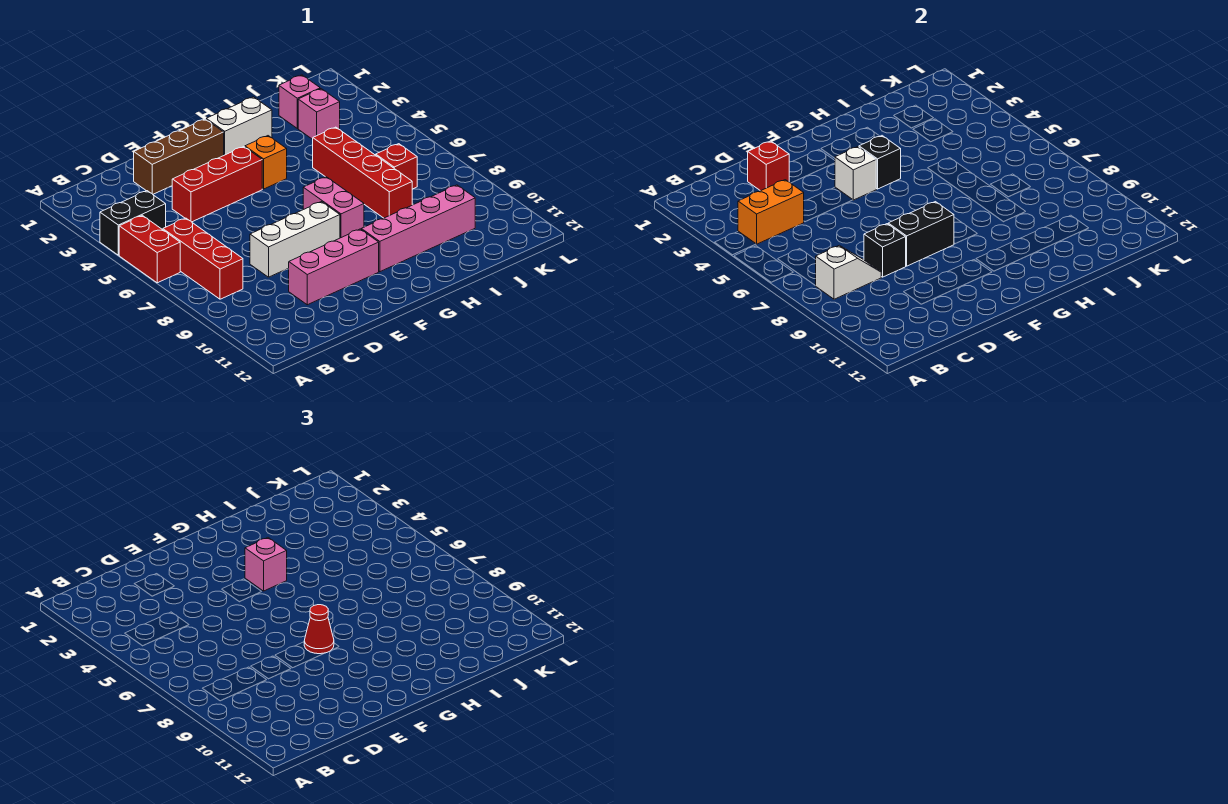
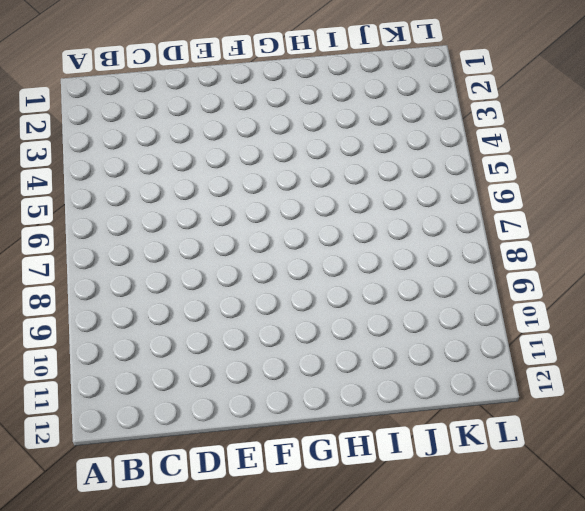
none -> black brick A4:B4 level 1
none -> red brick A5:A6 level 1
none -> red brick B6:B8 level 1

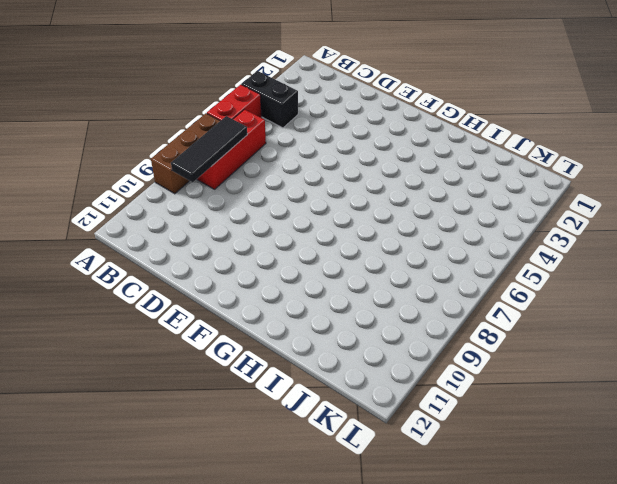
brown brick A7:A9 level 1 -> brown brick D2:F2 level 1
black tile B7:B9 level 2 -> white slope B8:C8 level 2 top B
none -> red brick D4:F4 level 1
none -> white brick D8:F8 level 1
none -> pink brick D10:F10 level 1

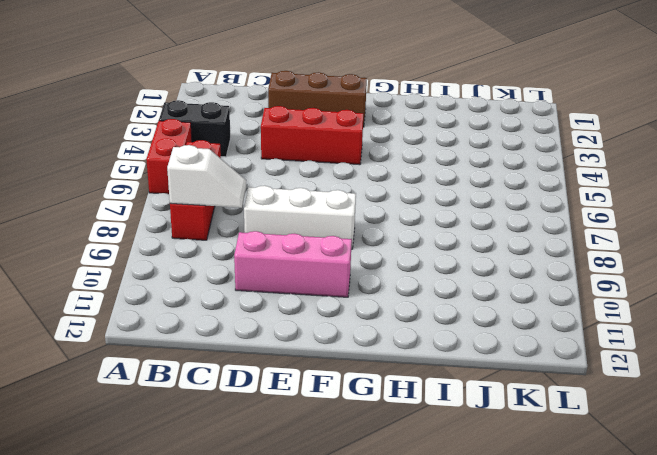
none -> white brick G2:H2 level 1
none -> orange brick G4 level 1
none -> pink brick G7:G8 level 1

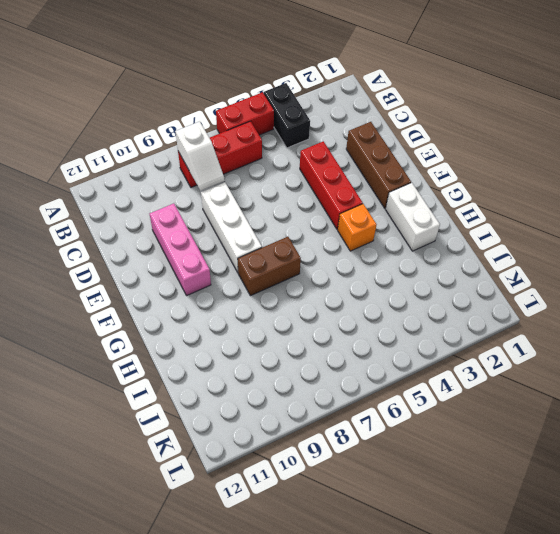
brown brick G7:G8 level 1 -> pink brick G7:G8 level 1
none -> pink brick G10:J10 level 1
none -> red brick I5:I8 level 1
none -> pink brick J2 level 1

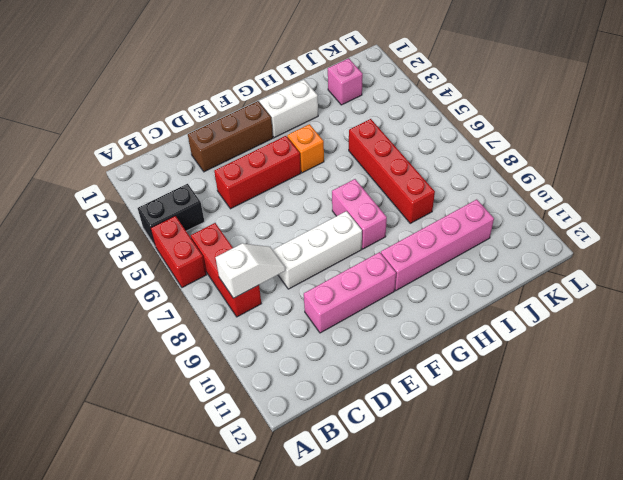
none -> pink brick J3 level 1
none -> red brick J7 level 1
none -> orange brick B4:C4 level 2

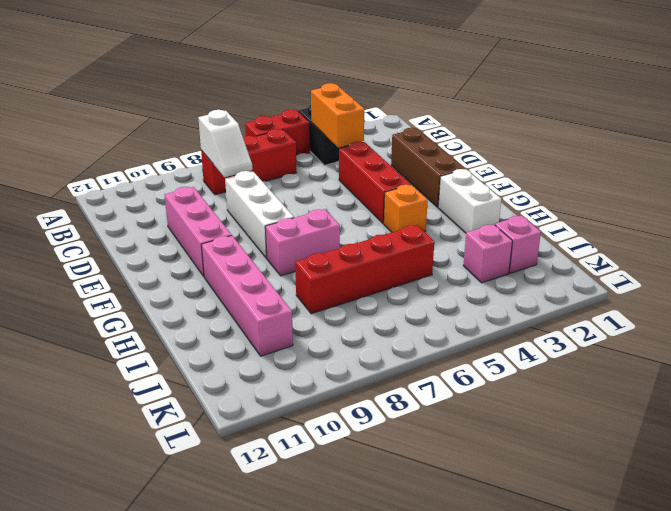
none -> red brick J7 level 1
none -> red brick D2 level 2
none -> black brick D8 level 2

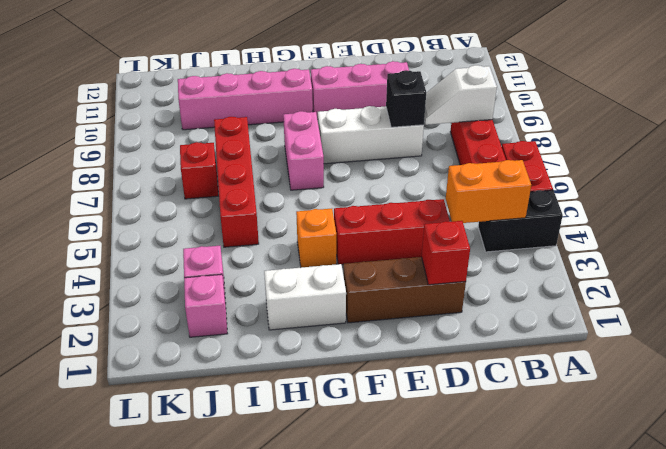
none -> black brick E8:F8 level 2
none -> white brick F4 level 2
none -> black brick G4 level 2

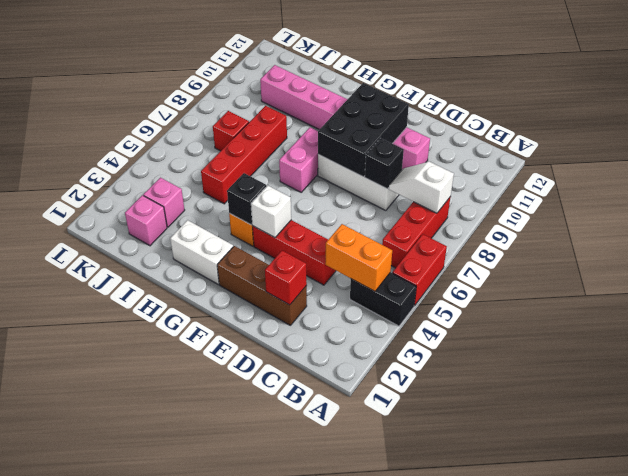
black brick E8:F10 level 2 -> black brick E8:F8 level 2
none -> red cone F8 level 3
none -> pink brick G4 level 3

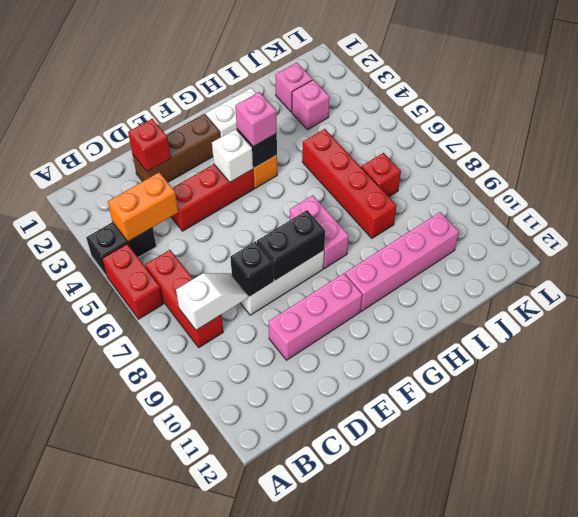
none -> red cone F8 level 3

